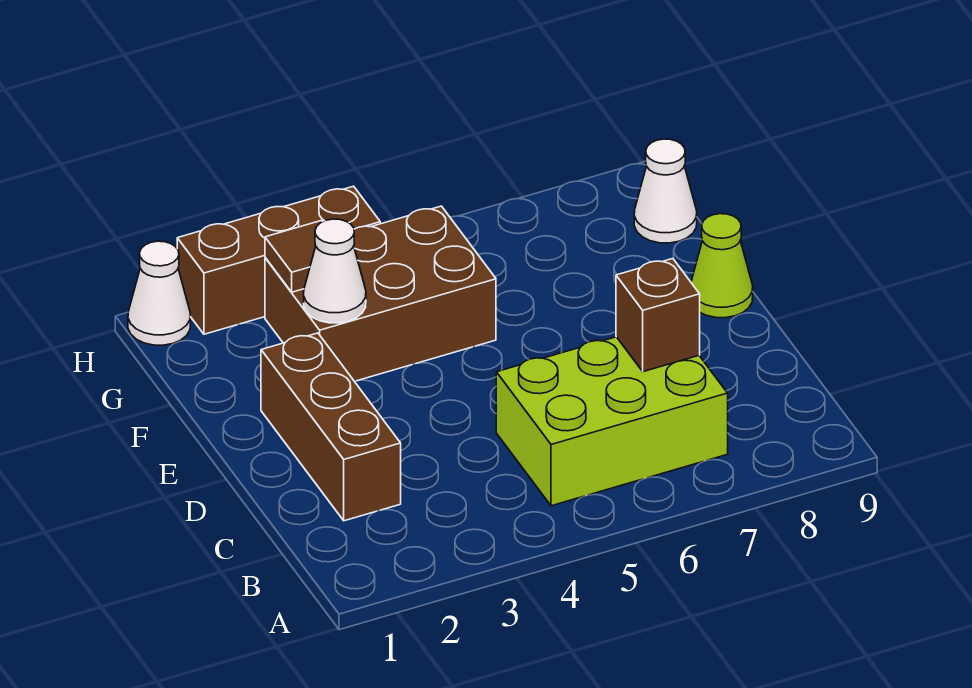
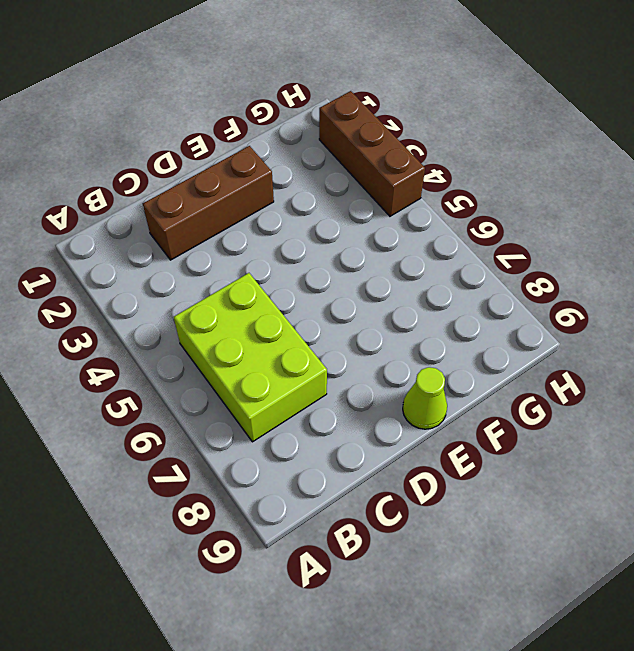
none -> brown brick F3:G5 level 1
none -> white cone G9 level 1

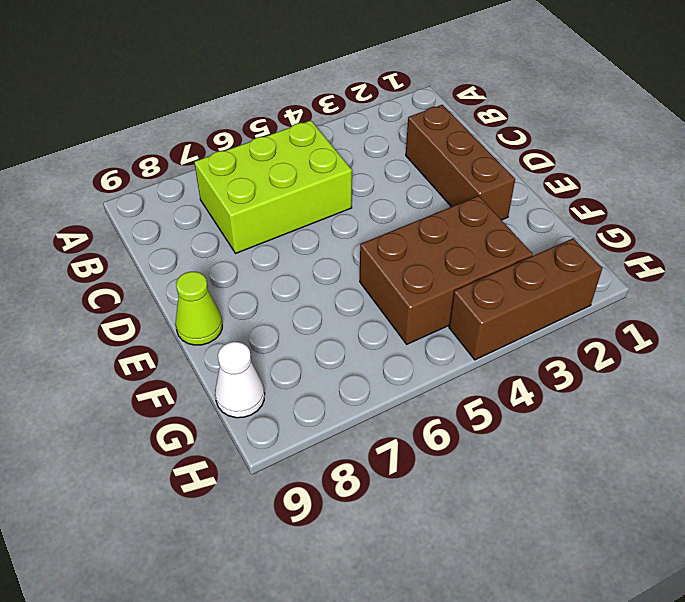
none -> white cone H1 level 1
none -> brown brick C7 level 2

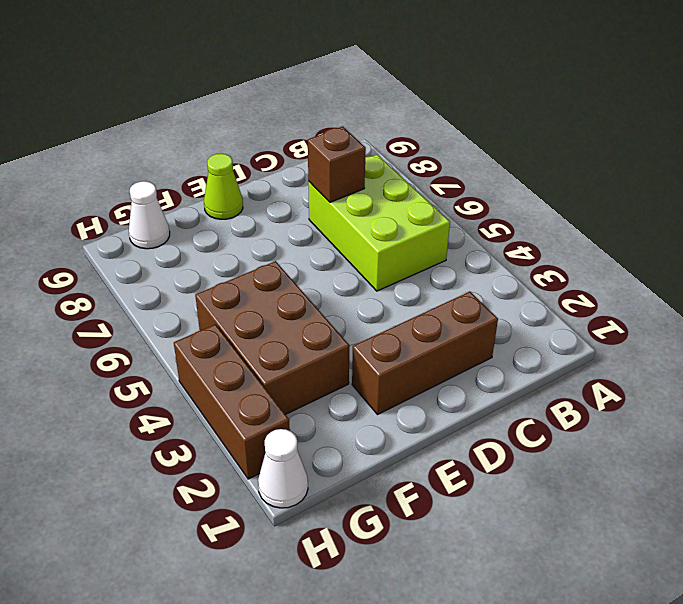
none -> white cone F3 level 2
none -> brown tile G3 level 2

